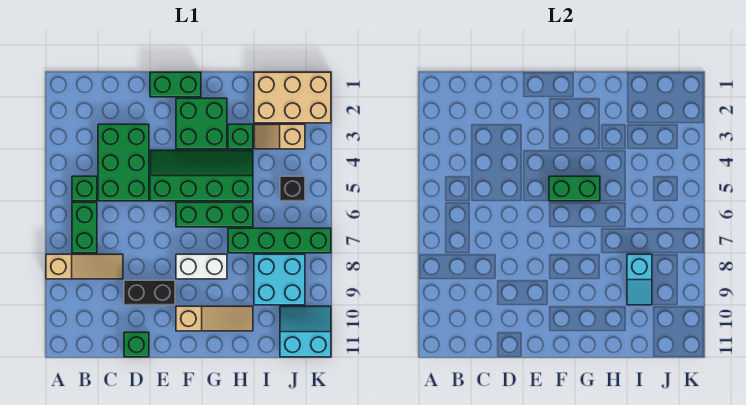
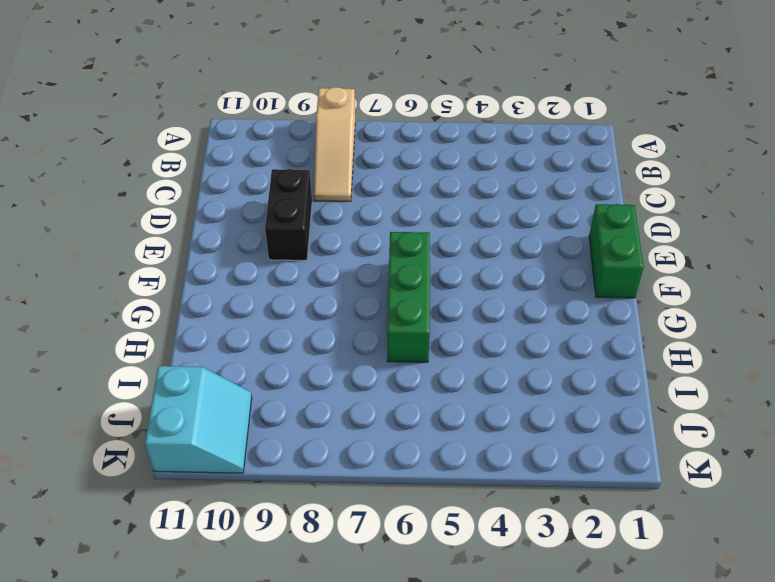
none -> green brick B5 level 1
none -> green brick B6:B7 level 1
none -> green brick C3:D5 level 1

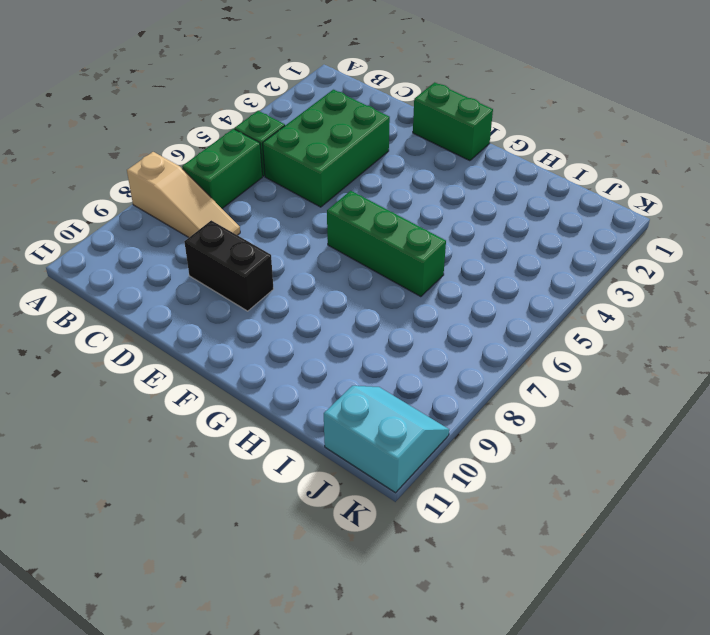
none -> green brick D11 level 1
none -> green slope E4:H5 level 1 top 5
none -> green brick F2:G3 level 1

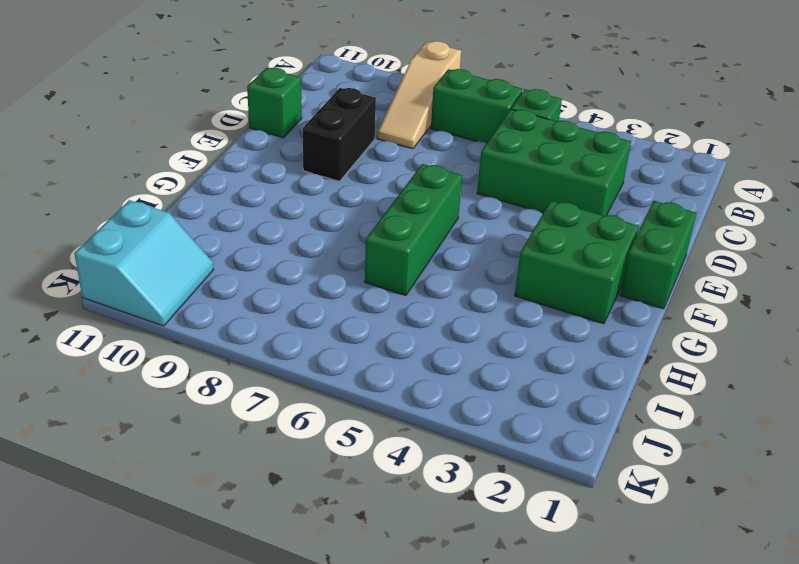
none -> green slope E4:H5 level 1 top 5
none -> white brick F8:G8 level 1
none -> tan slope F10:H10 level 1 top F

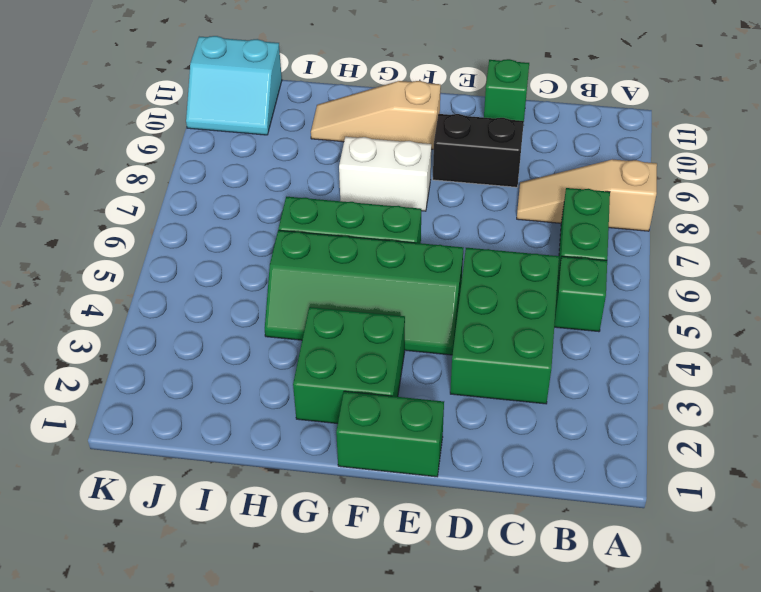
none -> green brick H3 level 1
none -> green brick H7:K7 level 1
none -> tan brick I1:K2 level 1

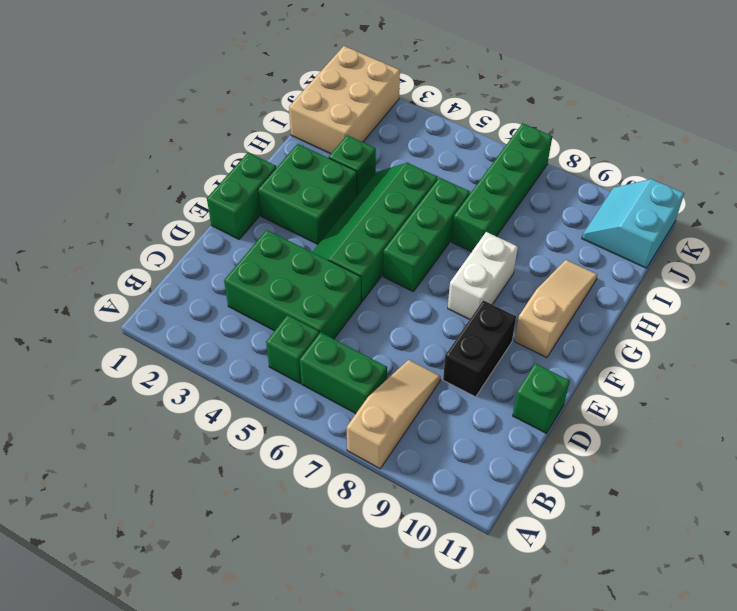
none -> tan slope I3:J3 level 1 top J
none -> cyan brick I8:J9 level 1
none -> black brick J5 level 1

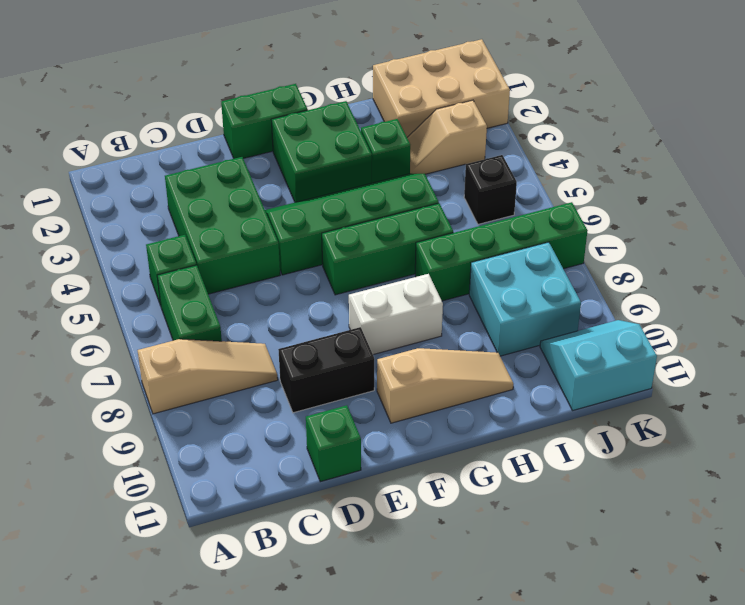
none -> green brick F5:G5 level 2
none -> cyan slope I8:I9 level 2 top 8

